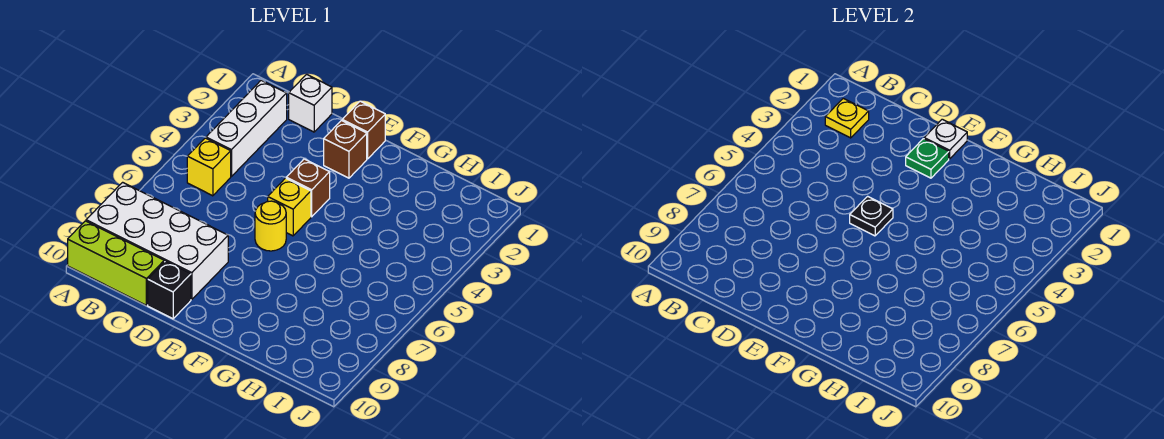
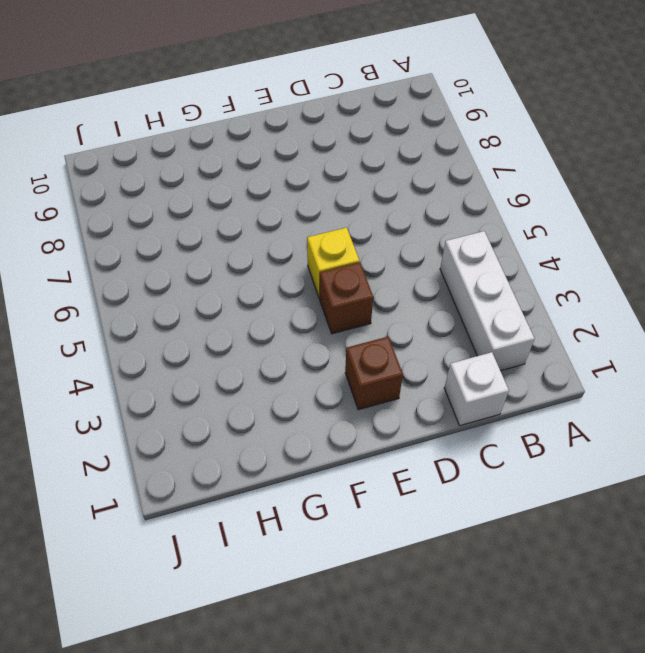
none -> white brick A8:D9 level 1
none -> lime brick A10:C10 level 1
none -> yellow brick B5 level 1

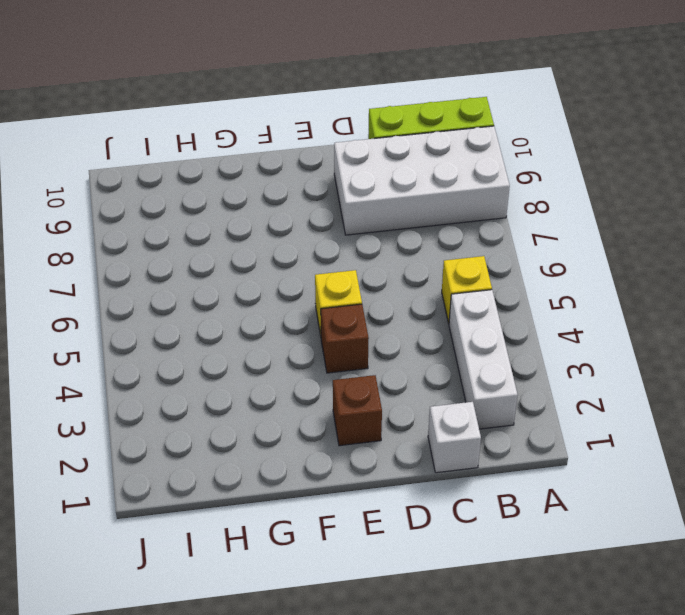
none -> black brick D10 level 1
none -> brown brick E1 level 1
none -> yellow round brick E6 level 1

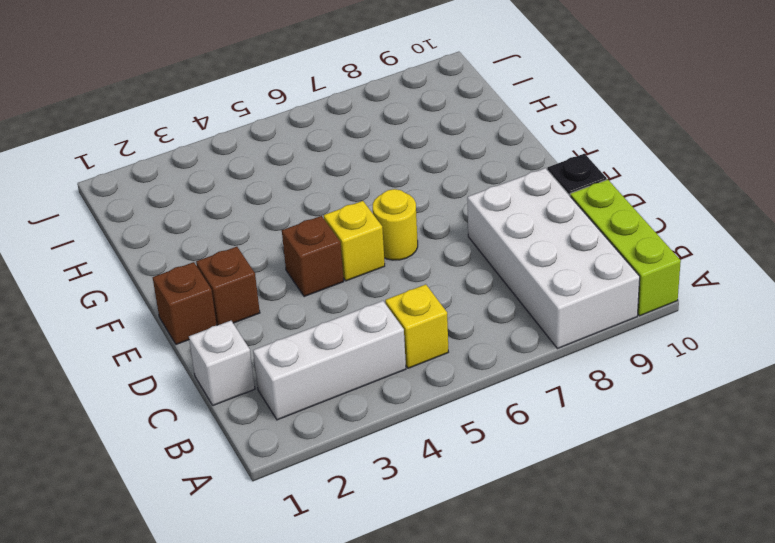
none -> yellow plate B2 level 2
none -> white plate E1 level 2
none -> green plate E2 level 2

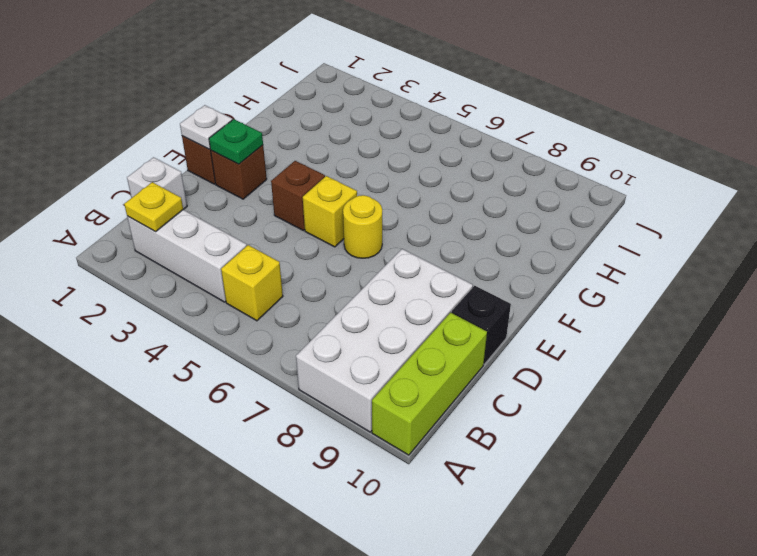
none -> black plate E5 level 2

